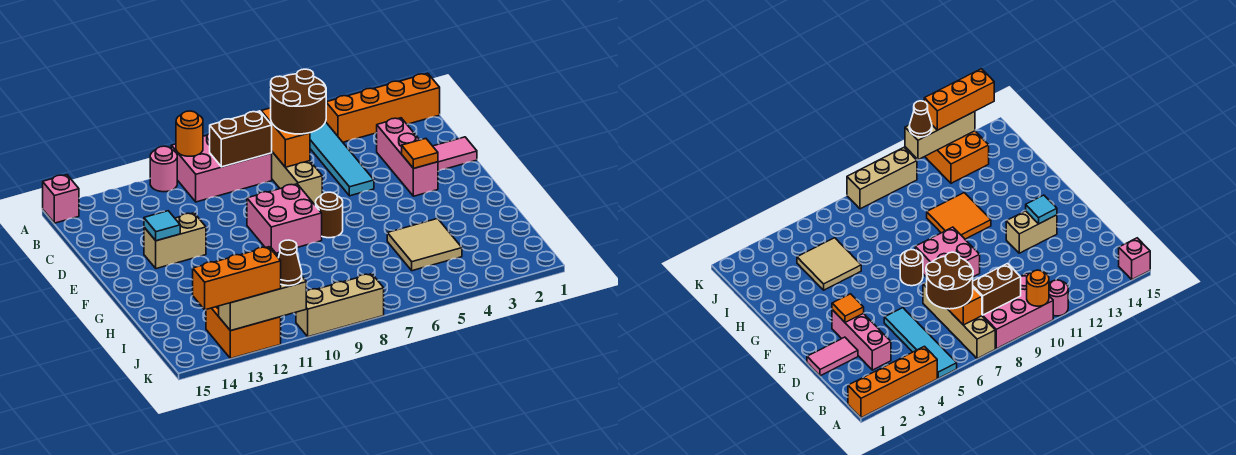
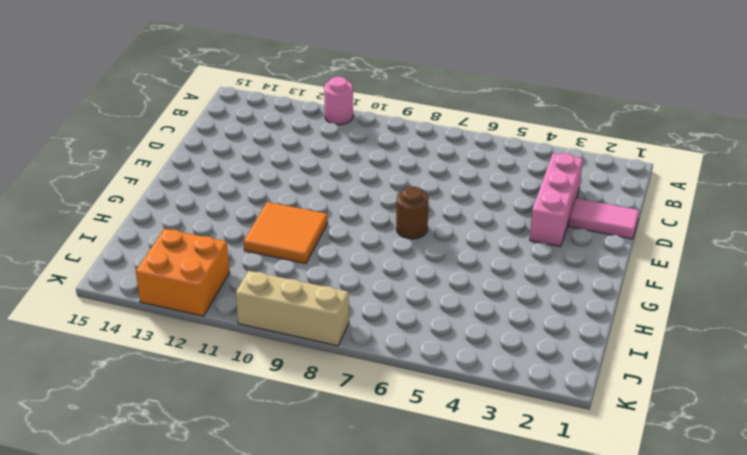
none -> orange brick A1:A4 level 1
none -> cyan tile A5:D5 level 1
none -> tan brick A7:D7 level 1

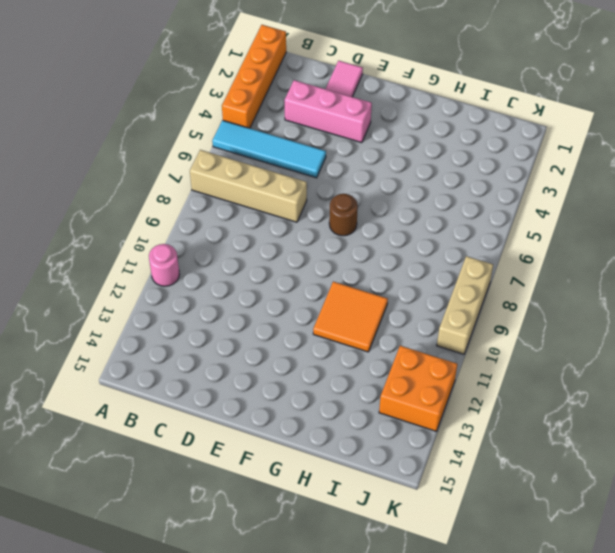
none -> pink brick A8:B10 level 1
none -> pink brick A15 level 1
none -> pink brick E8:F9 level 1

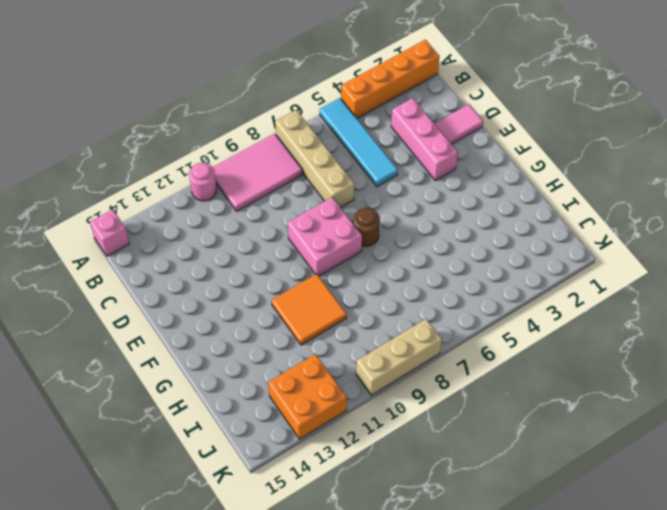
pink tile A8:B10 level 1 -> pink brick A8:B10 level 1
none -> tan brick E12:E13 level 1
none -> tan tile H4:I5 level 1
none -> orange round brick A10 level 2

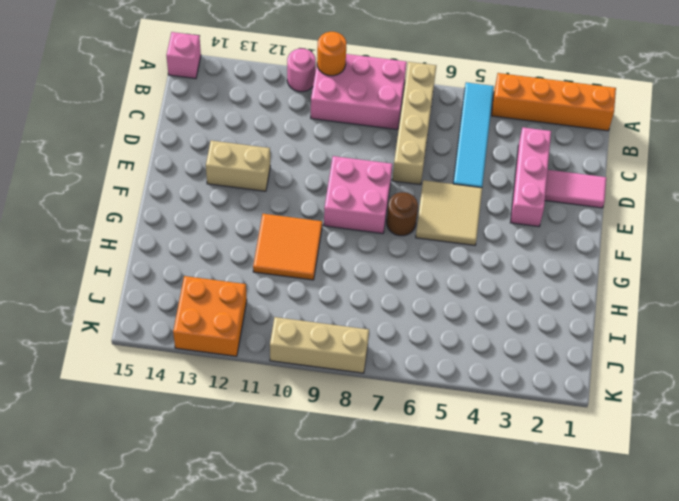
tan tile E5:F6 level 1 -> tan tile H4:I5 level 1
none -> orange brick B7:C7 level 2
none -> brown brick B8:B9 level 2
none -> orange tile E3 level 2

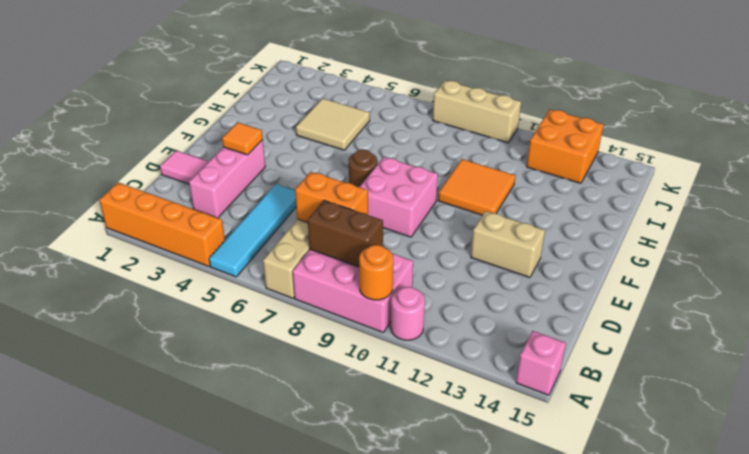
orange brick C7:C8 level 2 -> orange brick B7:C7 level 2
none -> cyan tile E13 level 2
none -> tan brick K11:K13 level 2
none -> brown round brick B6:C7 level 3

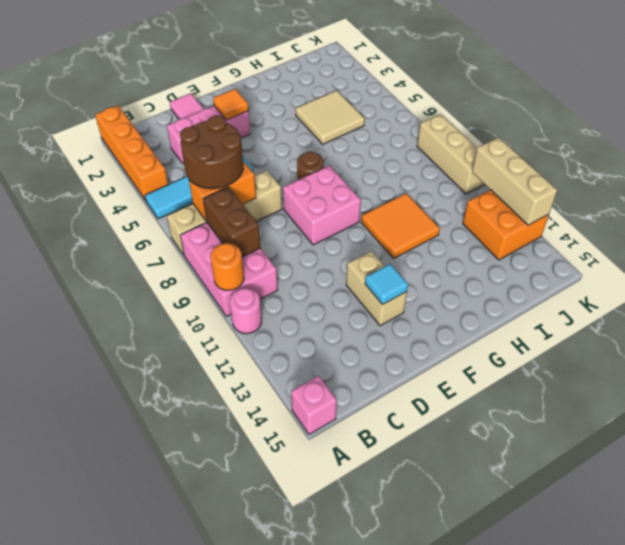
none -> brown cone K11 level 3
none -> orange brick K12:K14 level 3

